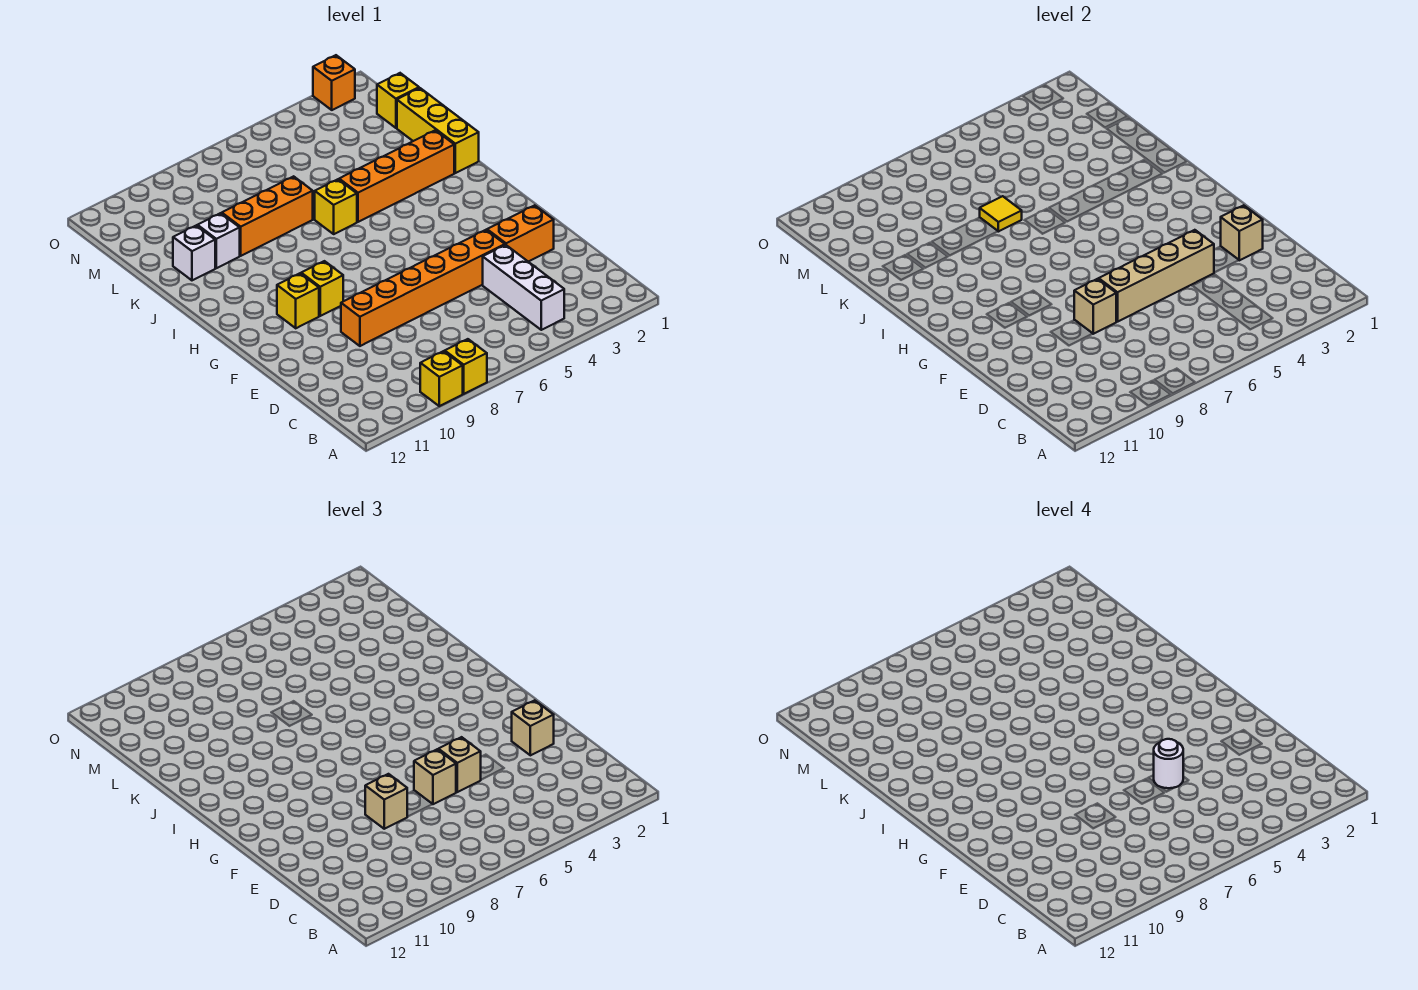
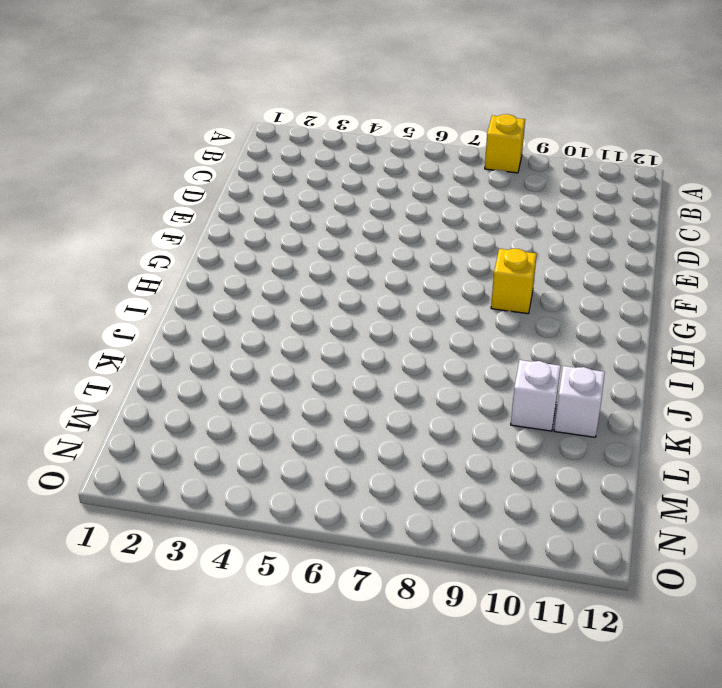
none -> yellow brick A9 level 1
none -> white brick B4:D4 level 1
none -> orange brick E2:E3 level 1

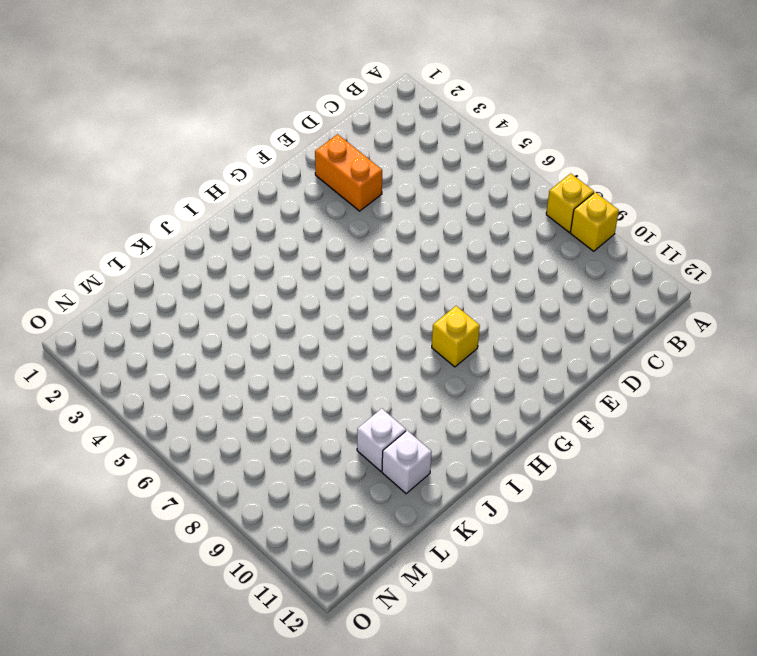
none -> white brick B4:D4 level 1
none -> orange brick E4:E9 level 1
none -> yellow brick G10 level 1

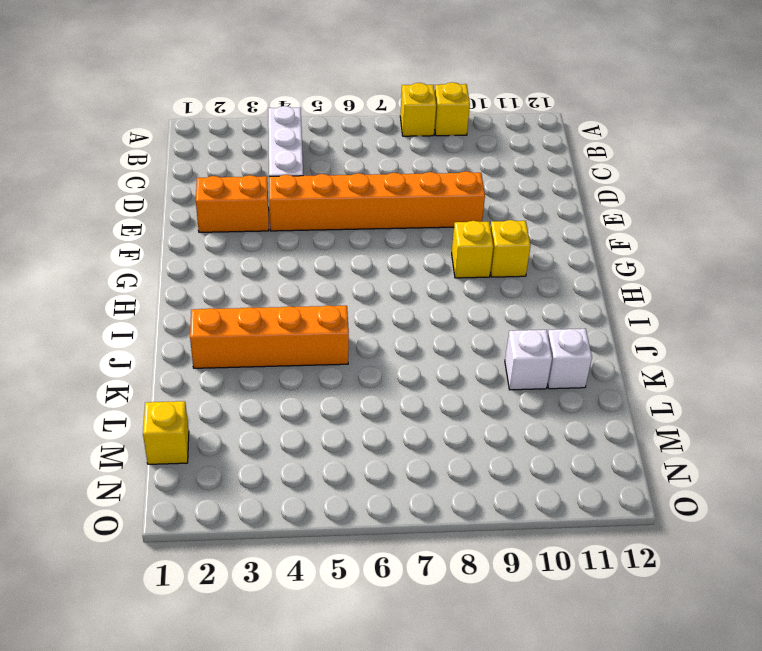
none -> yellow brick J1:L1 level 1
none -> yellow brick J6 level 1
none -> orange brick K7:K9 level 1

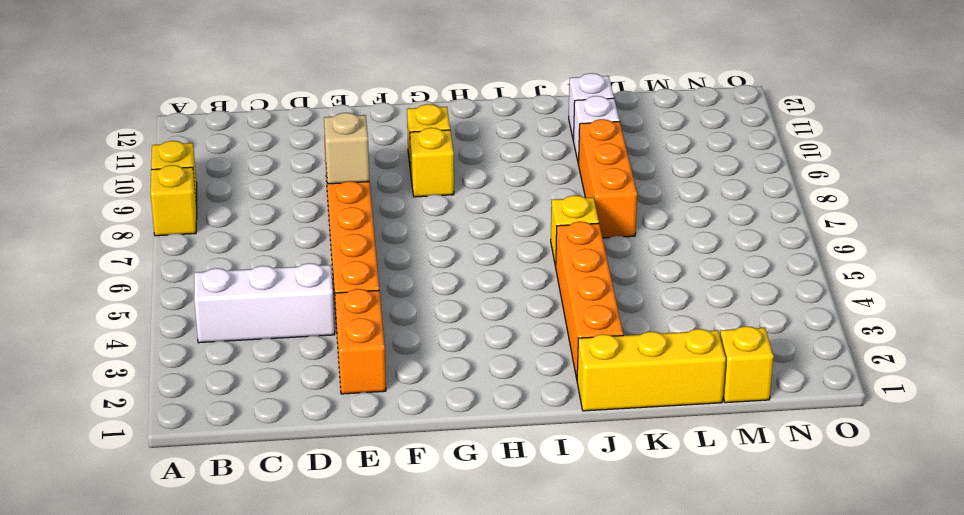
none -> orange brick O2 level 1
none -> tan brick E2 level 2
none -> tan brick E4:E7 level 2

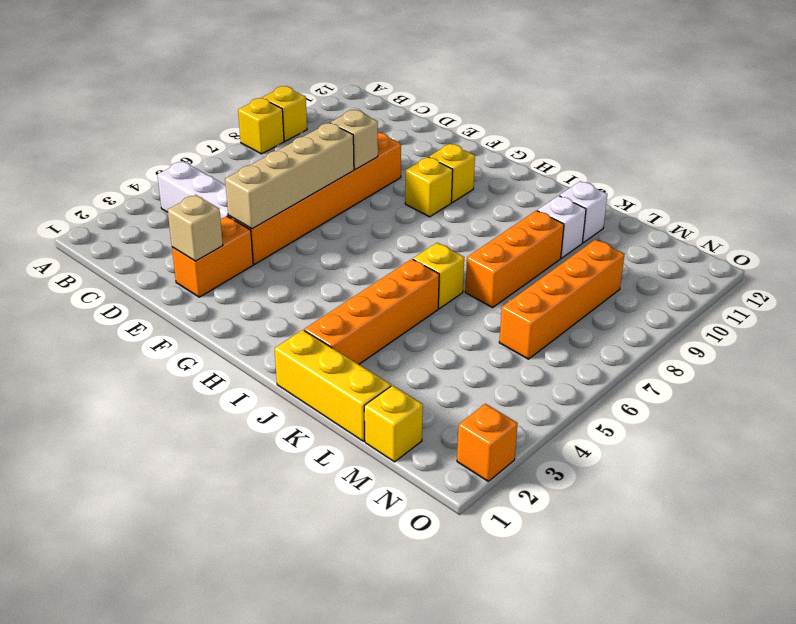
orange brick M6:M9 level 1 -> none
none -> yellow tile K7 level 2
none -> tan brick E2 level 3
none -> tan brick E5 level 3

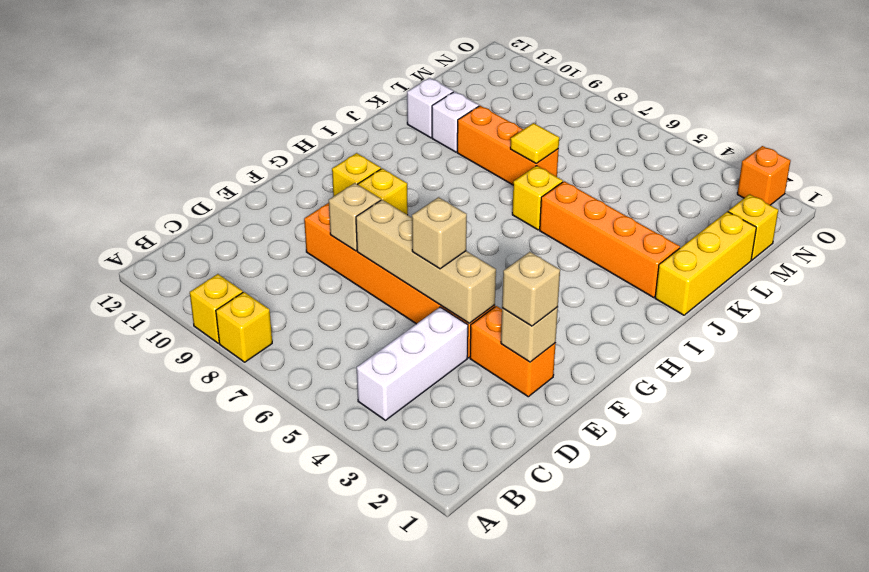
none -> tan brick E6 level 3
none -> tan brick E8 level 3
none -> white round brick E5 level 4

